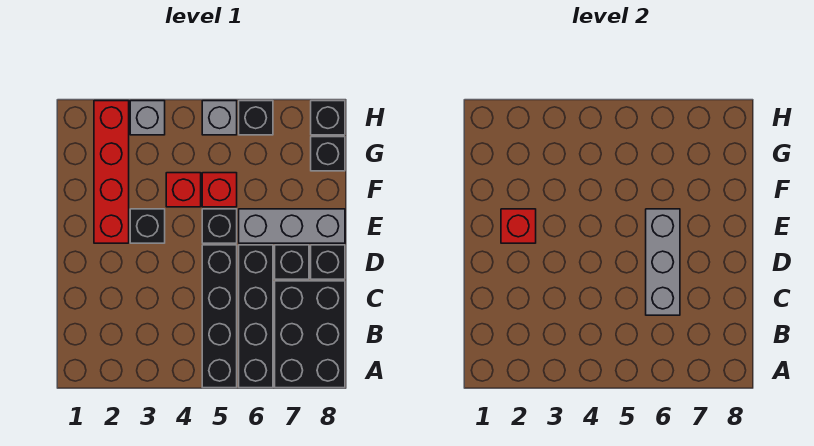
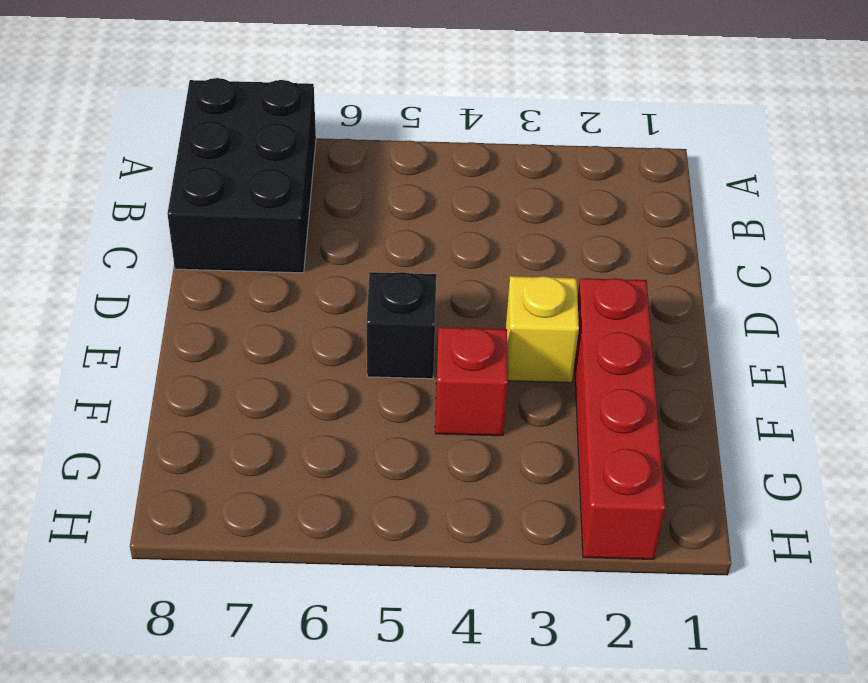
yellow brick E3 level 1 -> black brick E3 level 1
none -> black brick A5:D5 level 1
none -> black brick A6:D6 level 1
none -> black brick D7 level 1

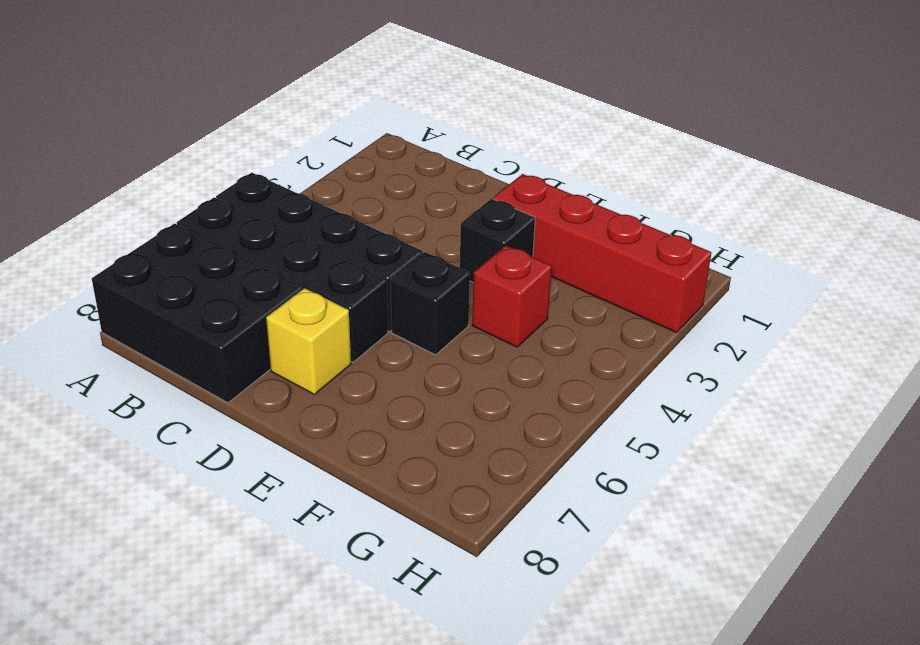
yellow brick D7 level 1 -> black brick D7 level 1
none -> black brick D8 level 1
none -> grey brick E6:E8 level 1
none -> red brick F5 level 1

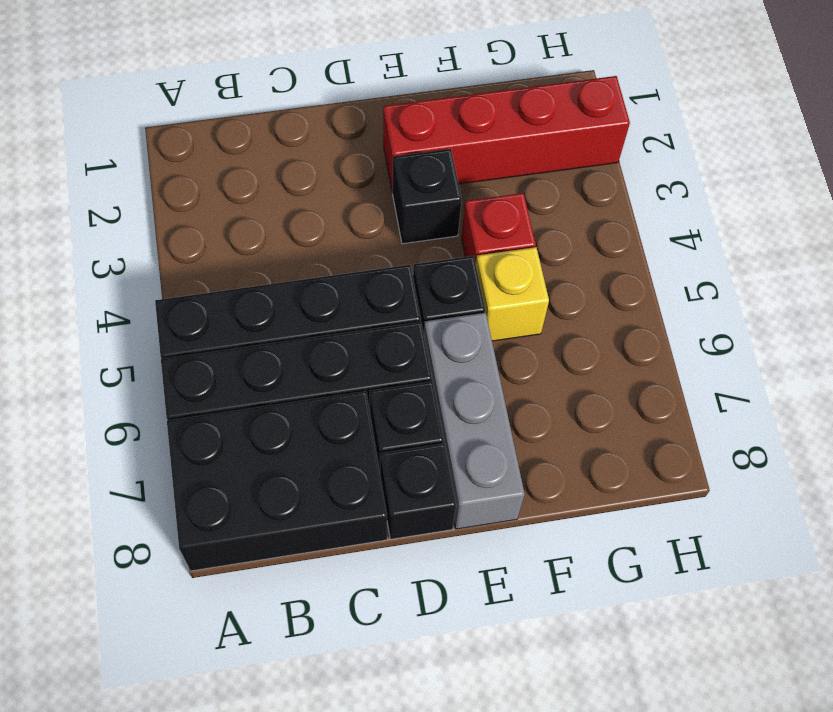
yellow brick F5 level 1 -> red brick F5 level 1
none -> black brick G8 level 1
none -> grey brick H3 level 1
none -> grey brick H5 level 1

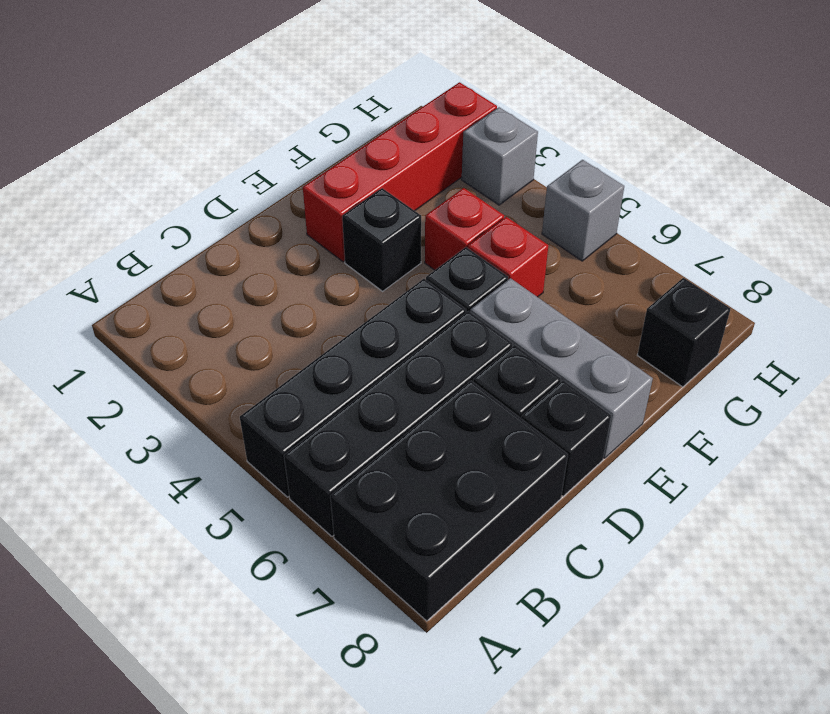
none -> black brick H6 level 1
none -> black brick H8 level 1
none -> grey brick C6:E6 level 2

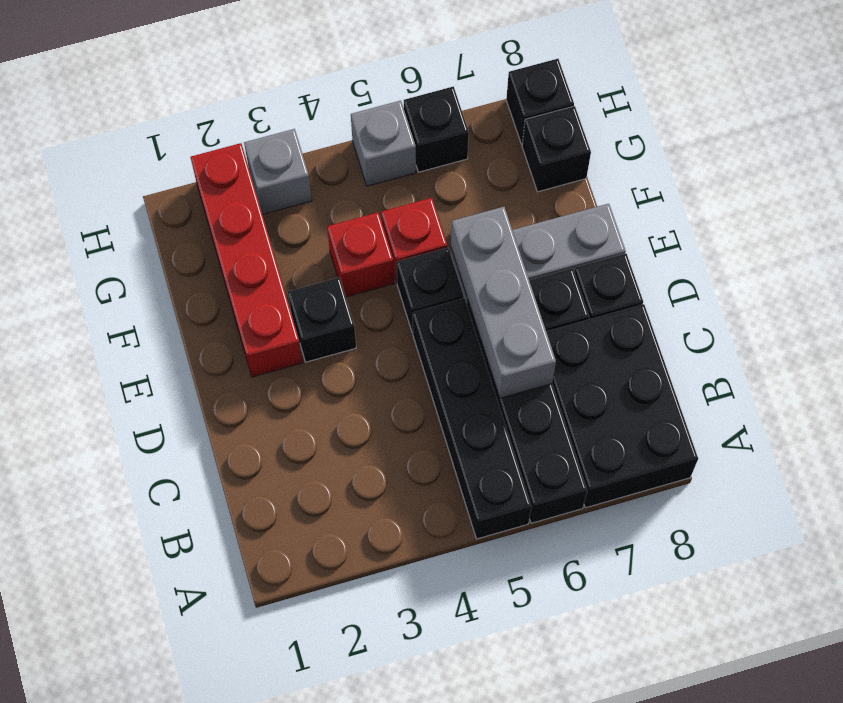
none -> red brick E2 level 2

